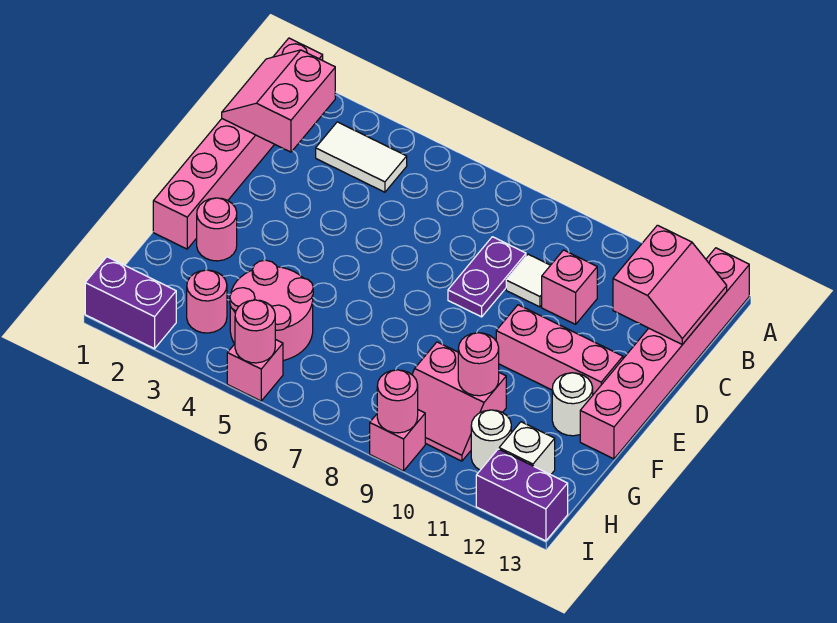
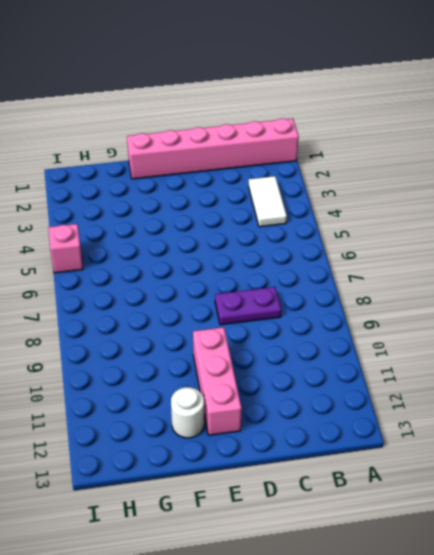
none -> pink brick A13:F13 level 1
none -> white tile C9 level 1
none -> pink brick C10 level 1

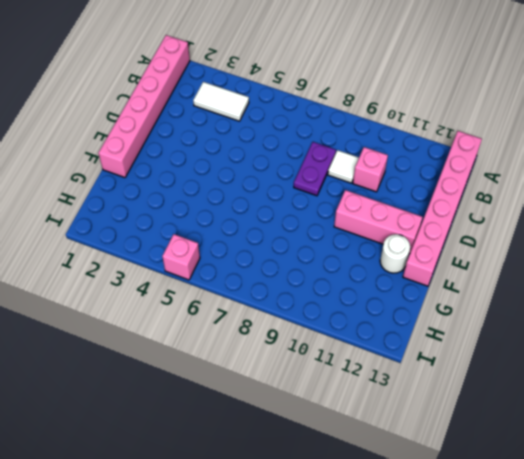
none -> pink round brick F2 level 1
none -> pink round brick G4:H5 level 1
none -> pink slope G9:H10 level 1 top G

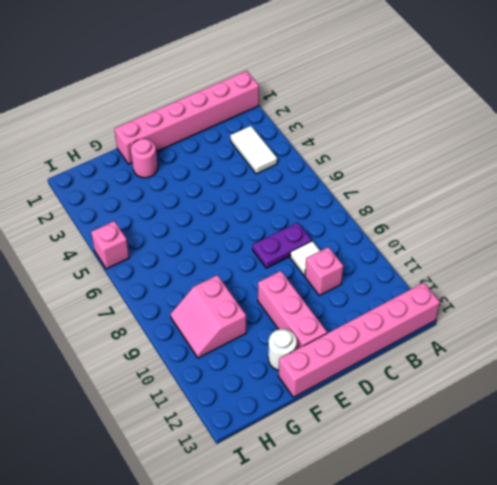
none -> pink round brick G4:H5 level 1
none -> pink round brick H3 level 1
none -> white round brick H11 level 1

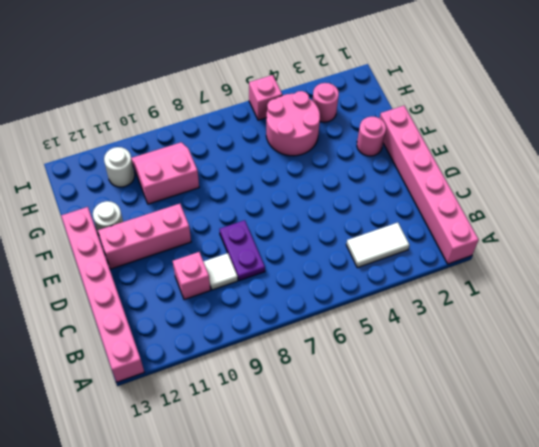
none -> white brick H12 level 1
none -> purple brick I1:I2 level 1
none -> pink brick I9 level 1

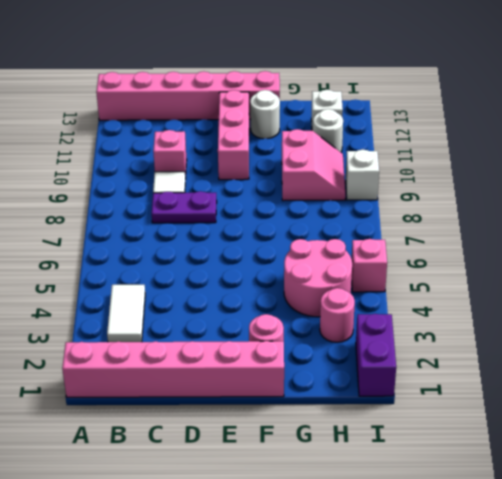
white brick I9 level 1 -> pink brick I9 level 1
none -> purple brick I12:I13 level 1
none -> pink slope B1:C2 level 2 top 2
none -> pink slope B12:C13 level 2 top 12

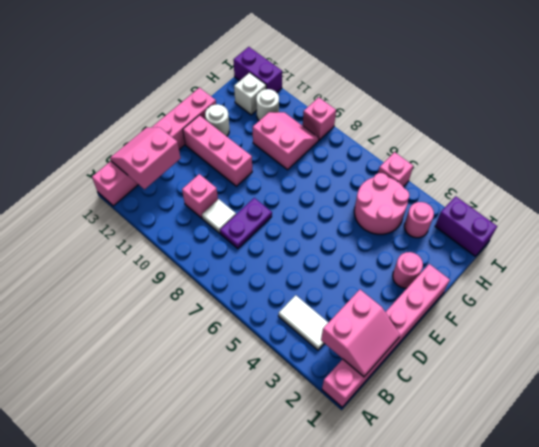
none -> pink round brick G10 level 2
none -> pink round brick I5 level 2
none -> pink round brick I9 level 2

